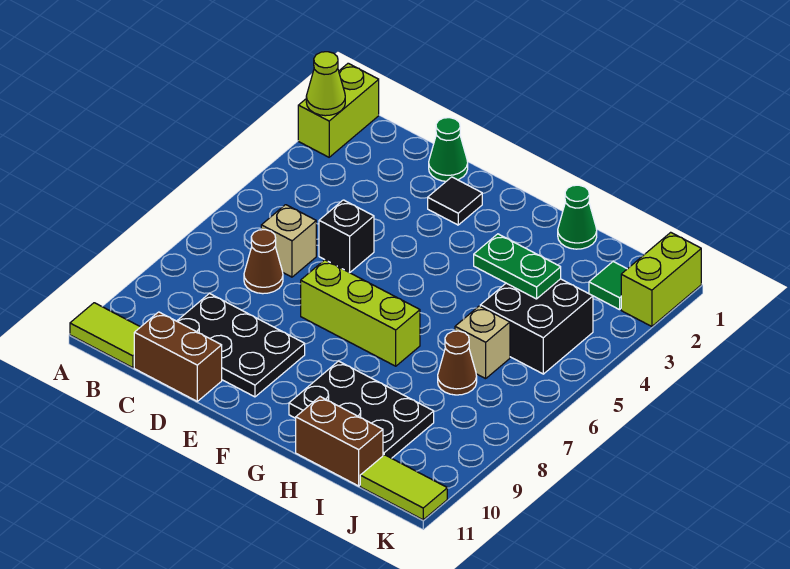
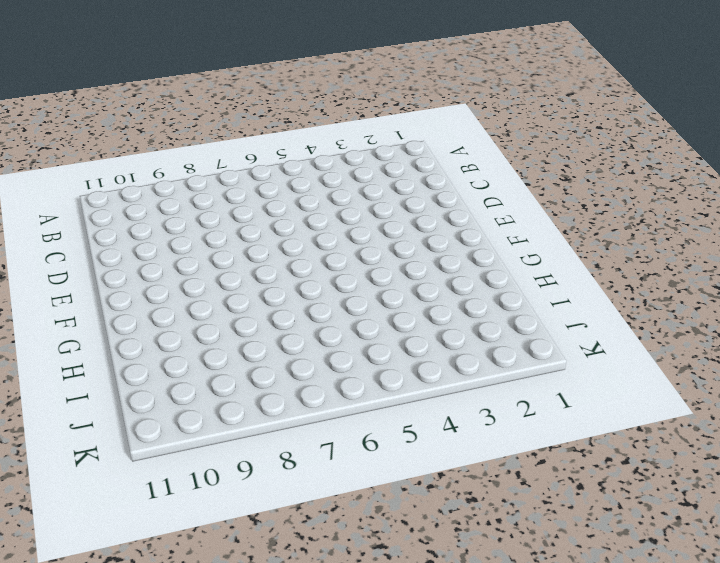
none -> lime brick A1:A2 level 1
none -> lime tile A11:B11 level 1
none -> tan brick C6 level 1

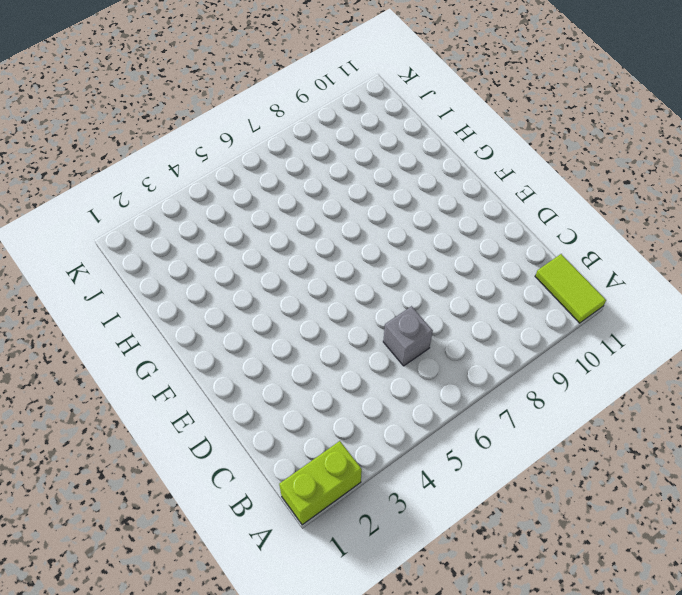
grey brick C6 level 1 -> tan brick C6 level 1
none -> brown cone C7 level 1
none -> black plate C9:E10 level 1
none -> brown brick C11:D11 level 1

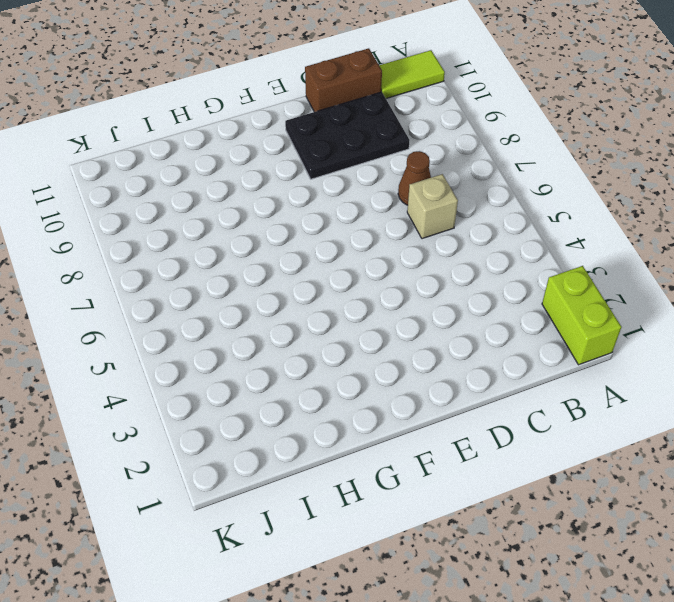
none -> green cone D1 level 1
none -> black brick D5 level 1
none -> black tile E2 level 1

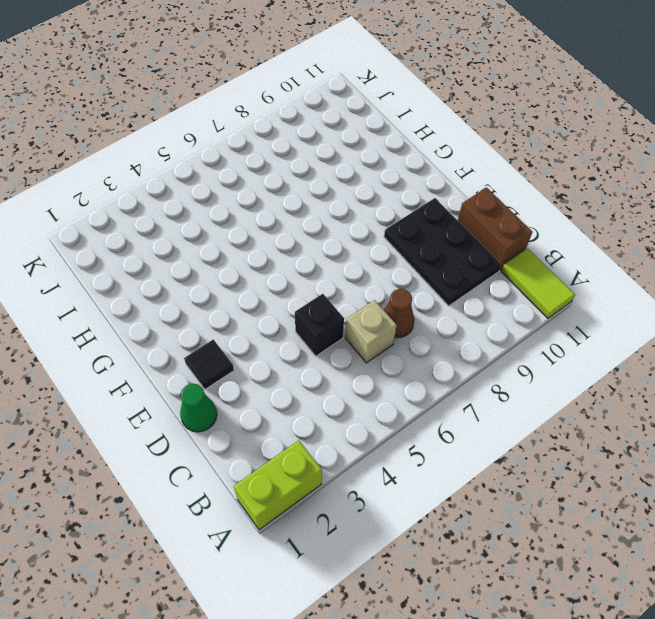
none -> lime brick E7:G7 level 1
none -> black plate G9:I10 level 1
none -> green cone H1 level 1

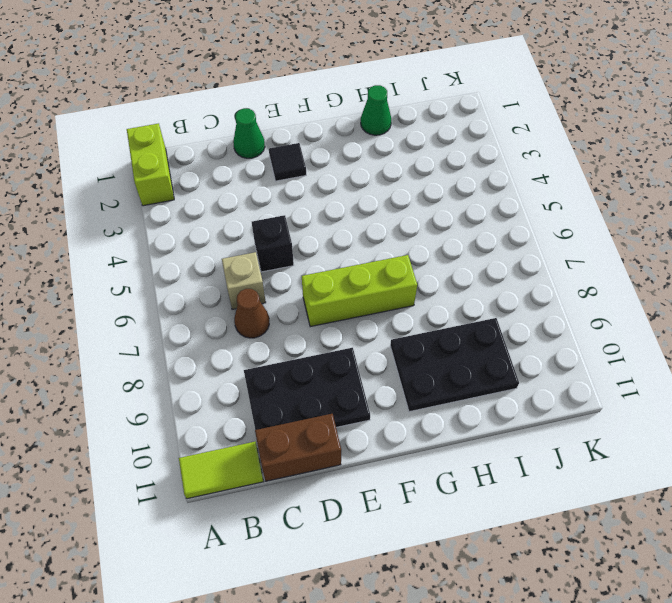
none -> brown brick H11:I11 level 1
none -> black brick I4:J5 level 1
none -> tan brick I6 level 1

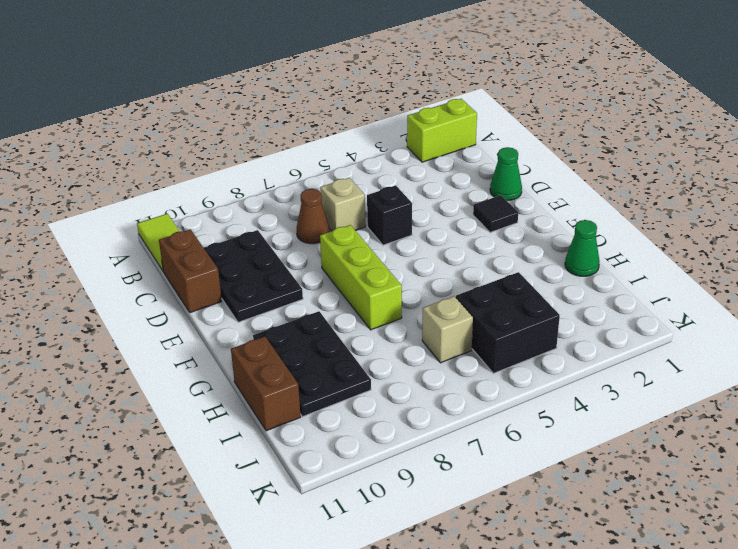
none -> brown cone I7 level 1
none -> green tile J2 level 1
none -> lime tile J11:K11 level 1

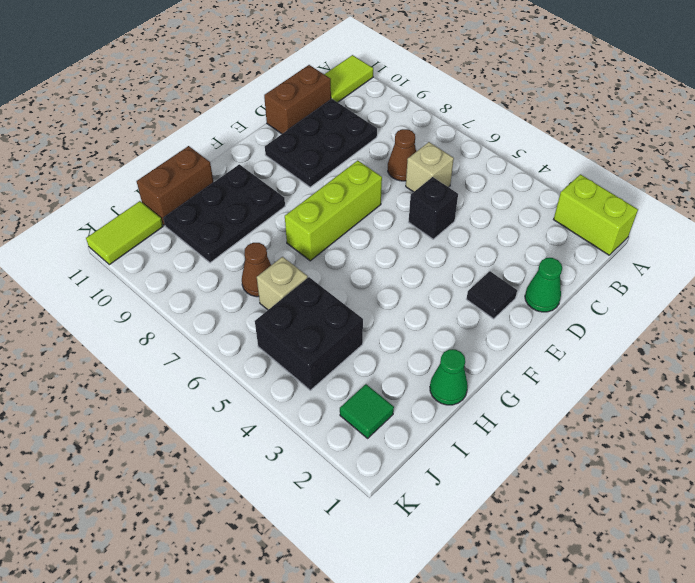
none -> lime brick K1:K2 level 1
none -> lime cone A2 level 2
none -> green plate H4:I4 level 2

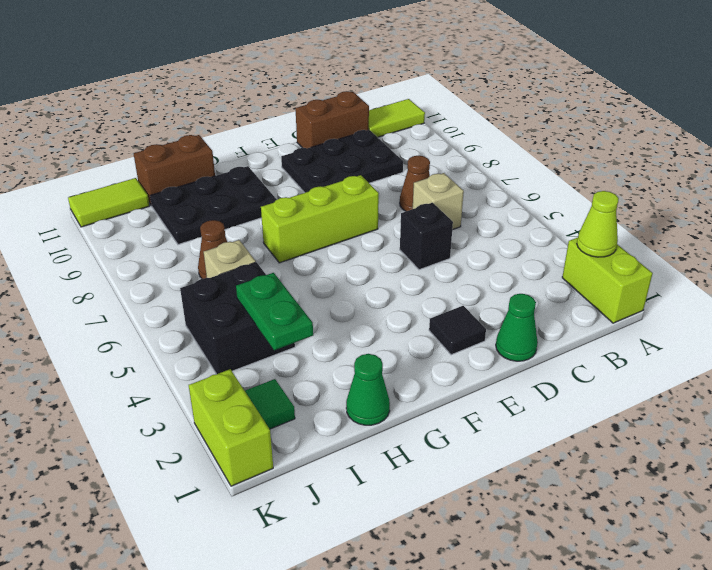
green plate I3:I4 level 2 -> green plate H4:I4 level 2

